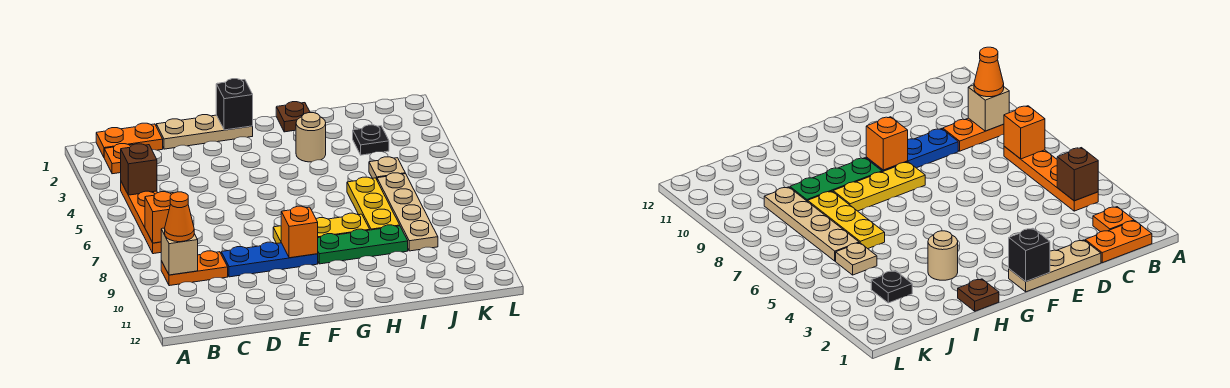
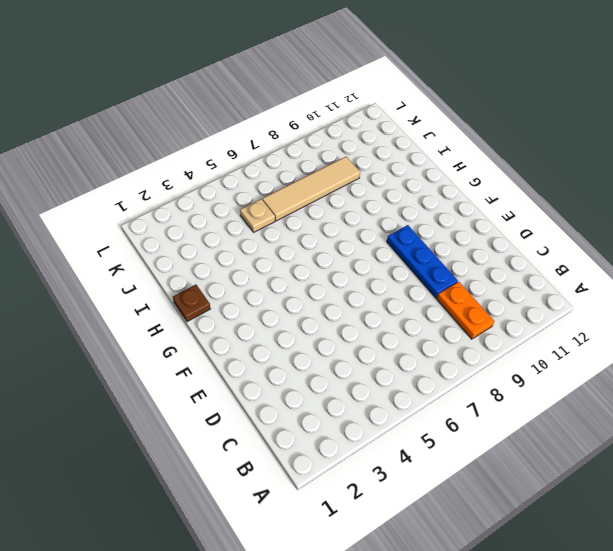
tan tile J6:J9 level 1 -> tan plate J6:J9 level 1
none -> orange plate B1:C1 level 1
none -> orange plate B2 level 1
none -> orange plate B4:B7 level 1

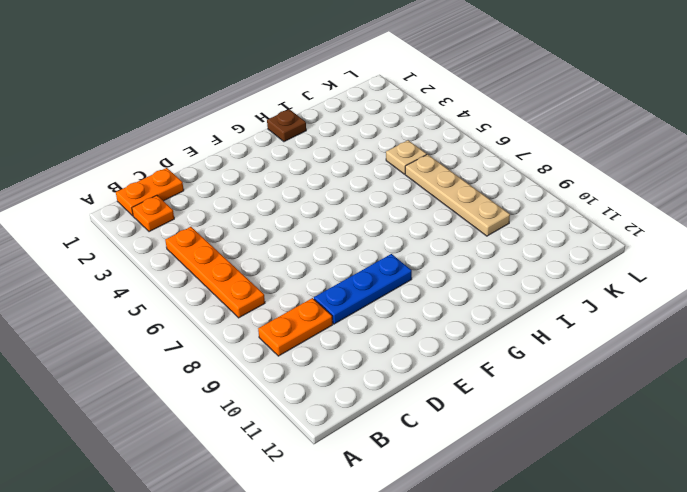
none -> tan plate D1:F1 level 1
none -> yellow plate F8:H8 level 1
none -> green plate G9:I9 level 1

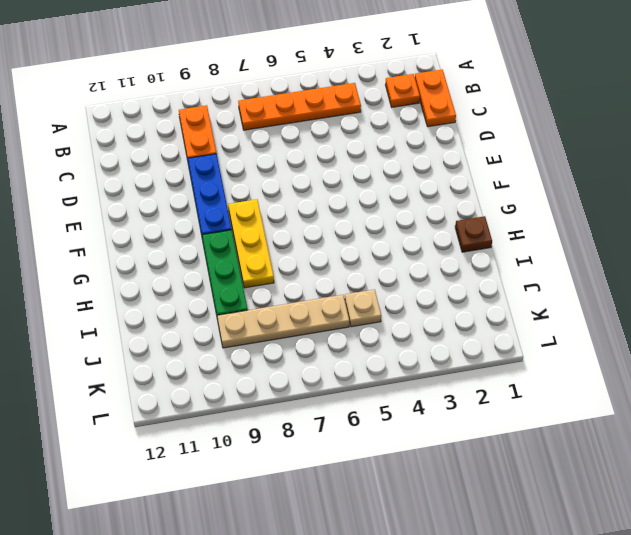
none -> tan plate D1:F1 level 1
none -> tan round brick H3 level 1
none -> yellow plate I6:I8 level 1

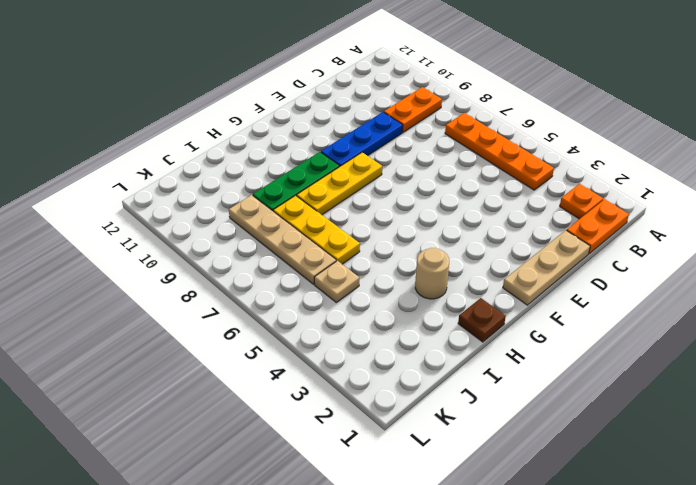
none -> black plate J3 level 1
none -> brown brick B4 level 2
none -> orange brick B7 level 2

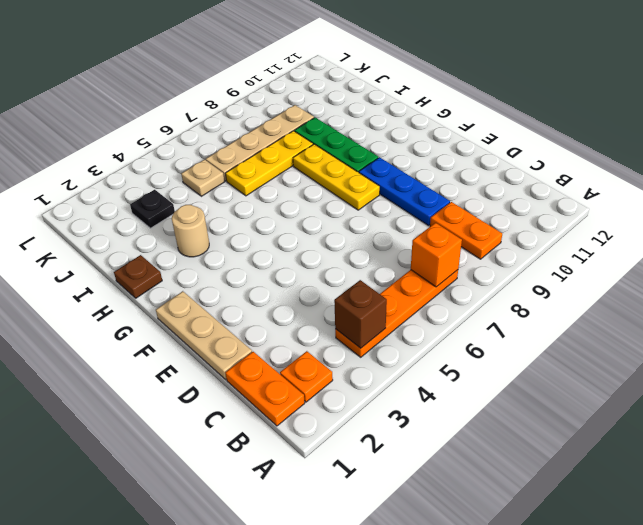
none -> tan brick B9 level 2
none -> black brick F1 level 2
none -> orange brick F9 level 2

